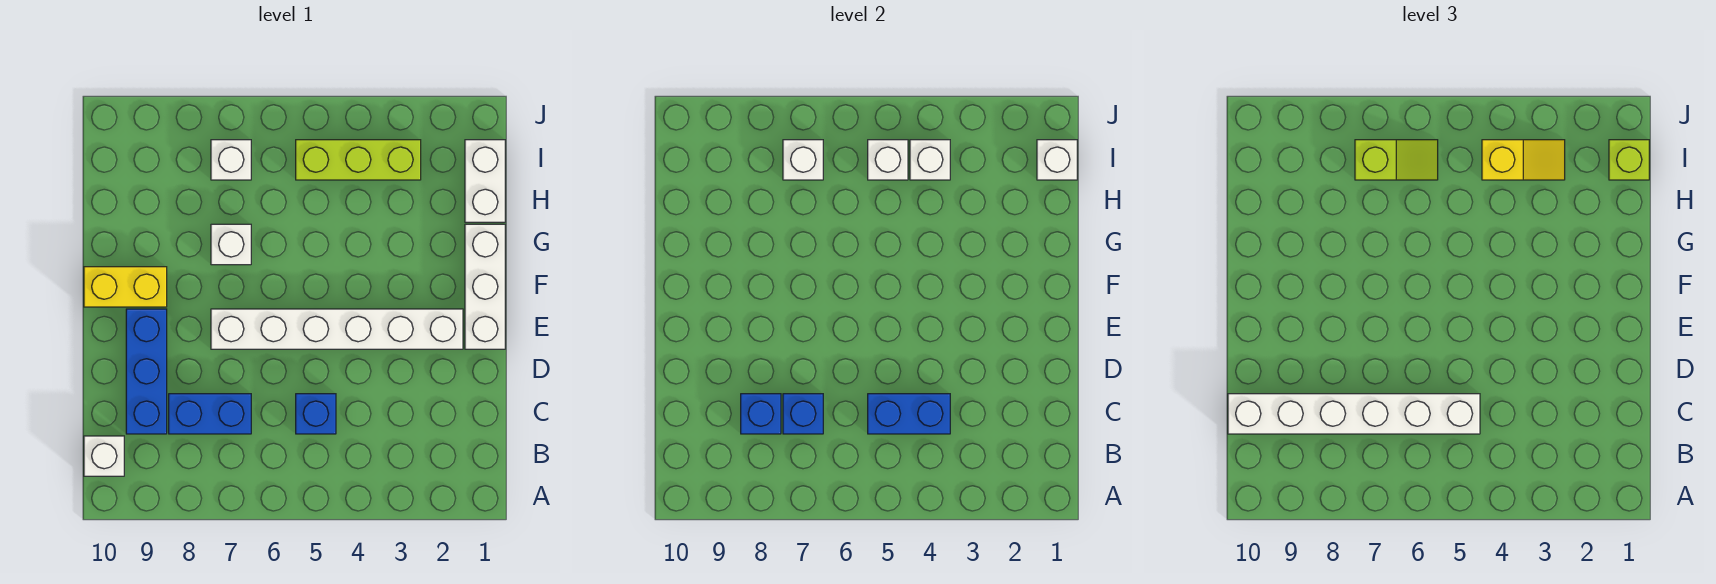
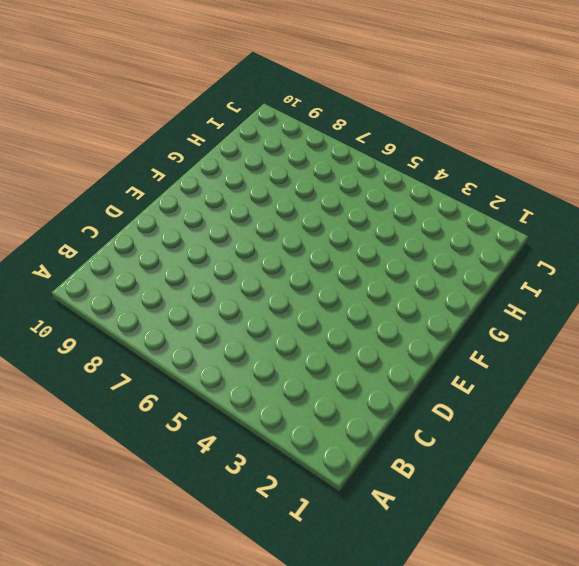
none -> white brick B10 level 1
none -> blue brick C5 level 1
none -> blue brick C7:C8 level 1

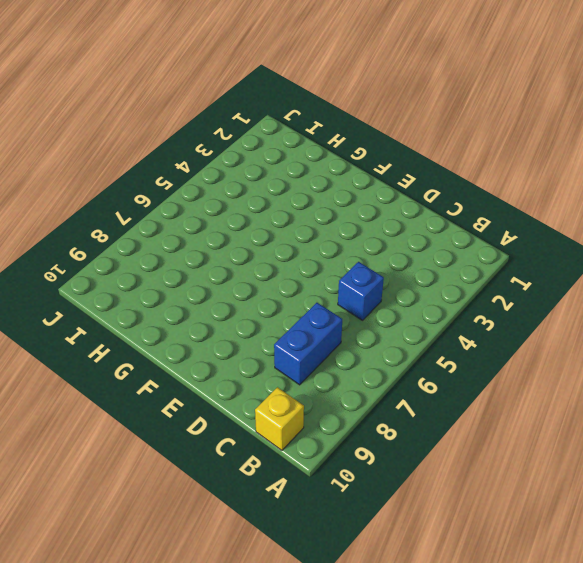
yellow brick B10 level 1 -> white brick B10 level 1
none -> blue brick C9:E9 level 1
none -> white brick E1:G1 level 1
none -> white brick E2:E7 level 1

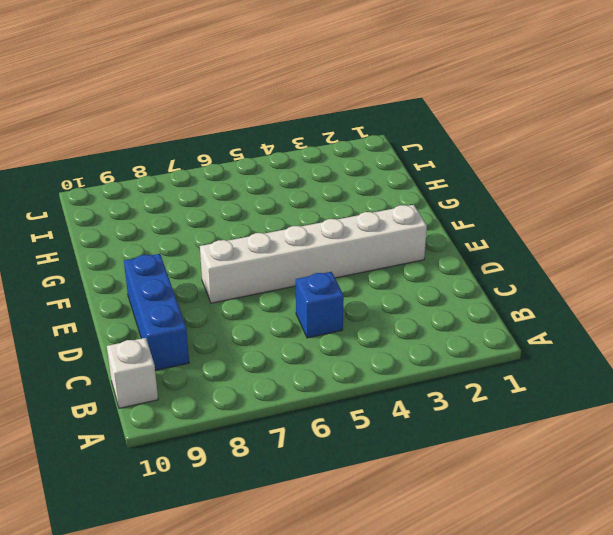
none -> blue brick C7:C8 level 1
none -> white brick E1:G1 level 1
none -> yellow brick F9:F10 level 1

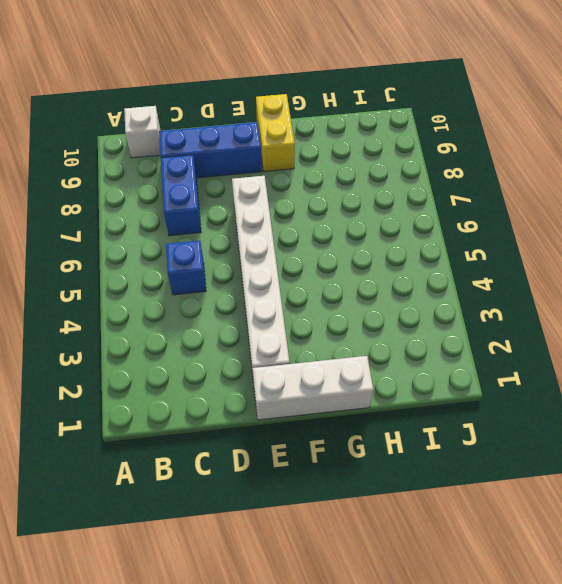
none -> white brick G7 level 1
none -> white brick H1:I1 level 1
none -> lime brick I3:I5 level 1

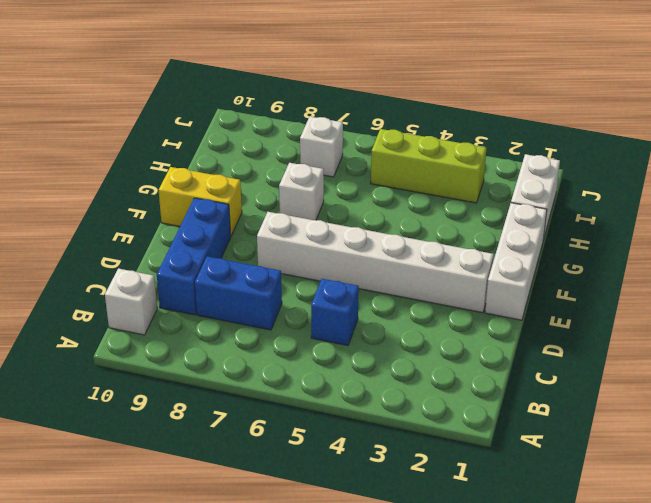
none -> blue brick C4:C5 level 2
none -> blue brick C7 level 2
none -> blue brick C8 level 2

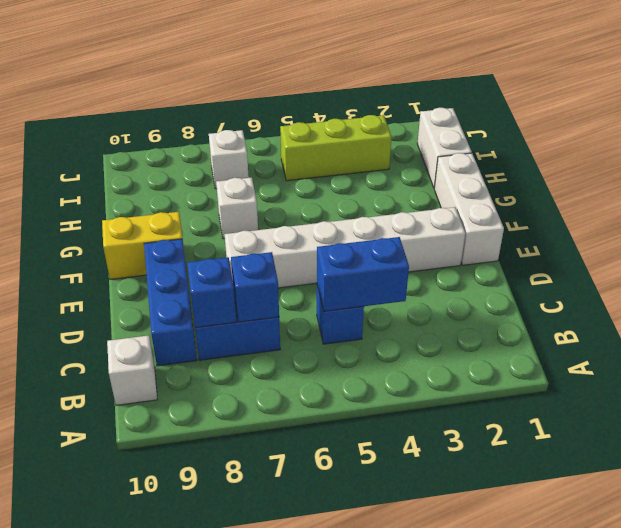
none -> white brick I1 level 2
none -> white brick I4 level 2
none -> white brick I5 level 2

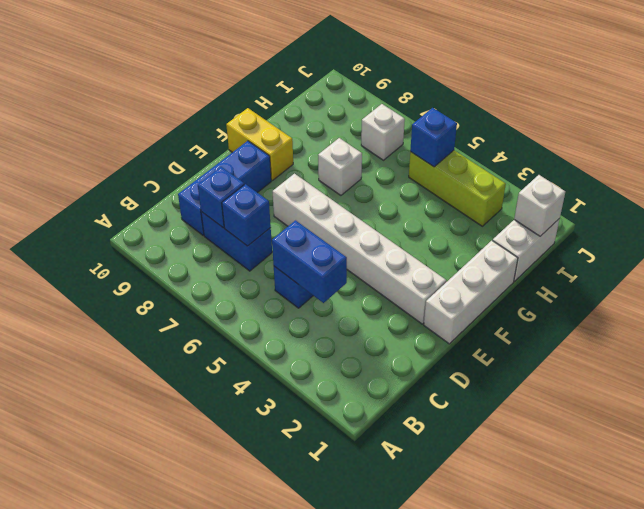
blue brick I5 level 2 -> white brick I5 level 2
none -> white brick B10 level 1
none -> white brick I4 level 2
none -> white brick I7 level 2

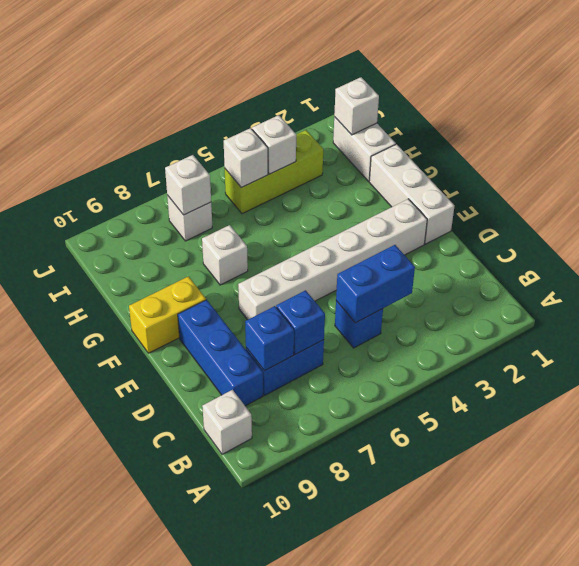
none -> white brick C5:C10 level 3
none -> lime brick I1 level 3
none -> yellow slope I3:I4 level 3 top 4

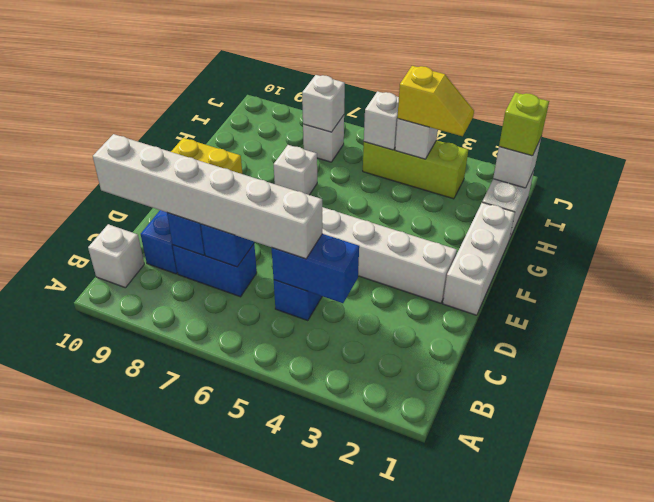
none -> lime slope I6:I7 level 3 top 7

